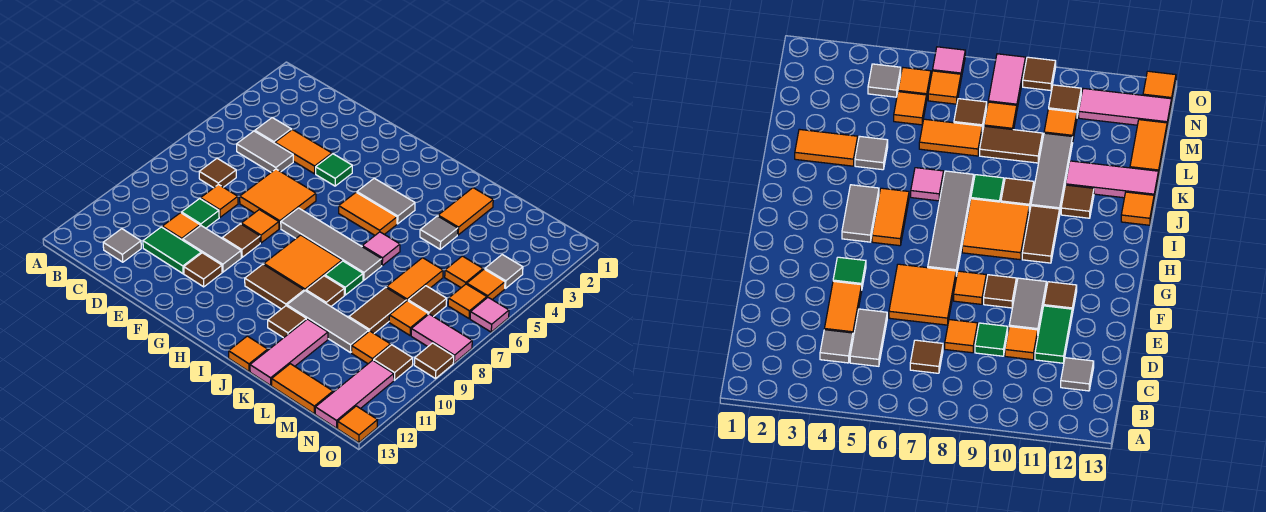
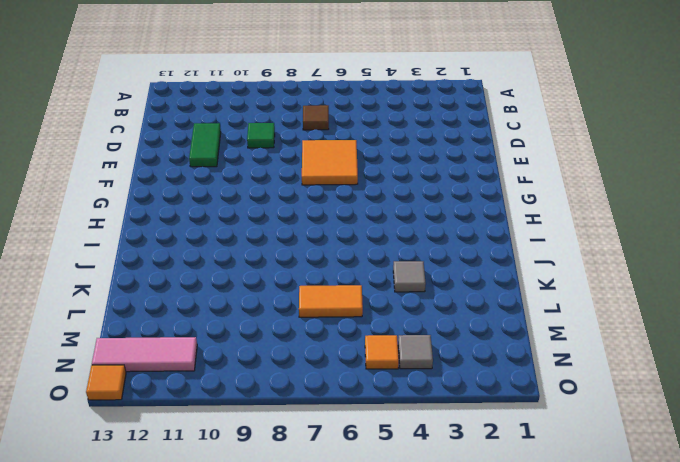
none -> grey tile C4 level 1
none -> grey tile C5:D5 level 1
none -> grey tile C12 level 1
none -> orange tile D4:E4 level 1

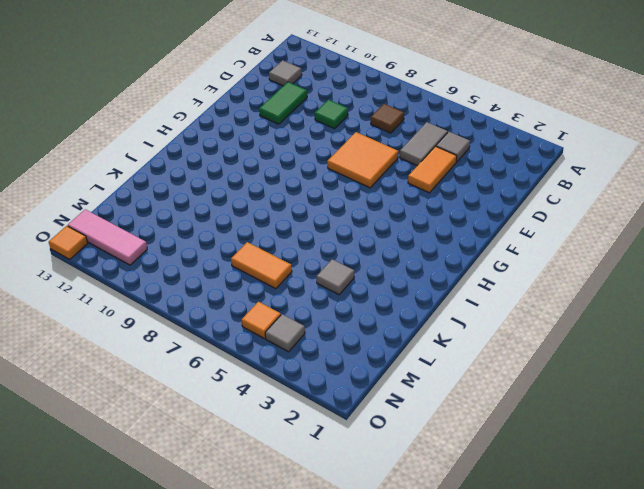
none -> orange tile D8 level 1
none -> orange tile D10 level 1
none -> grey tile E10:F10 level 1
none -> green tile F4 level 1

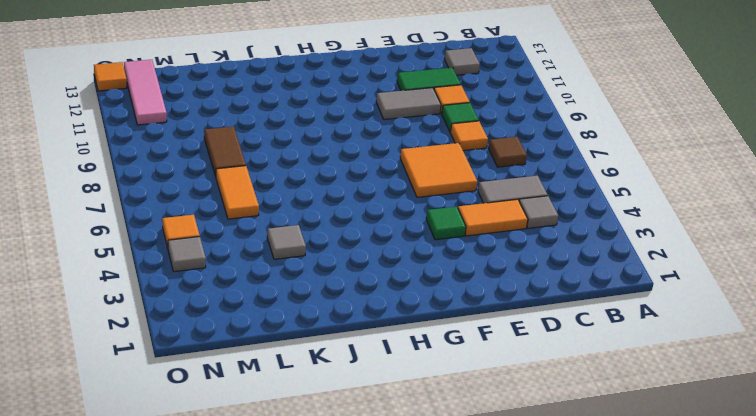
none -> orange tile F8 level 1
none -> brown tile F9 level 1
none -> brown tile F11 level 1
none -> grey tile G7:J7 level 1

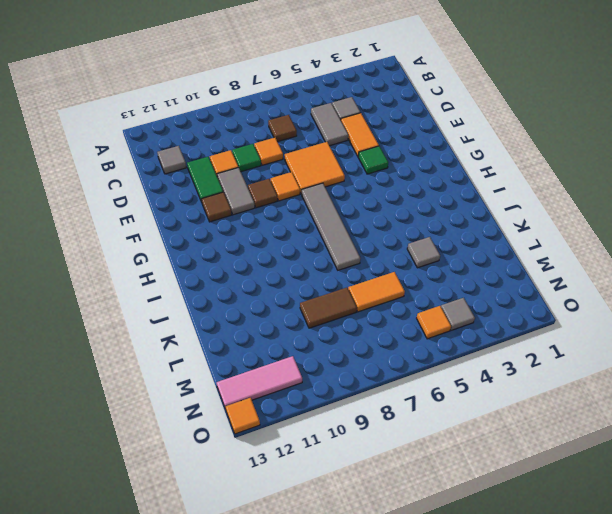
none -> grey tile H4:I4 level 1
none -> orange tile H5:I5 level 1
none -> orange tile H8:I9 level 1
none -> brown tile H10:I10 level 1

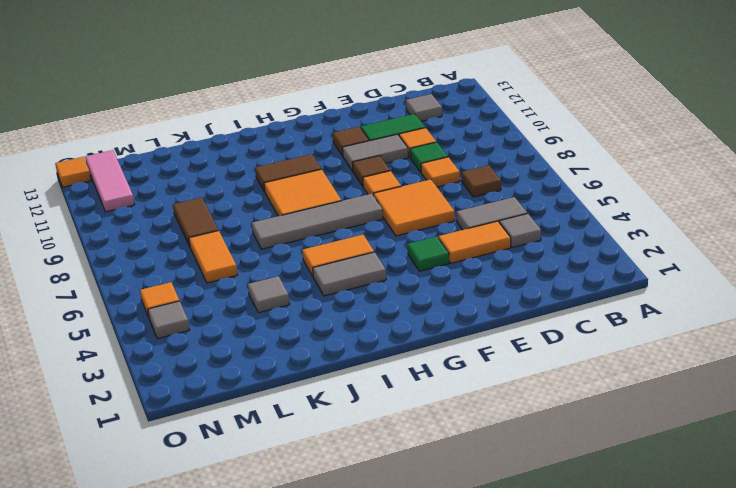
none -> pink tile J6 level 1
none -> green tile J8 level 1
none -> brown tile J9 level 1
none -> grey tile J10:L10 level 1

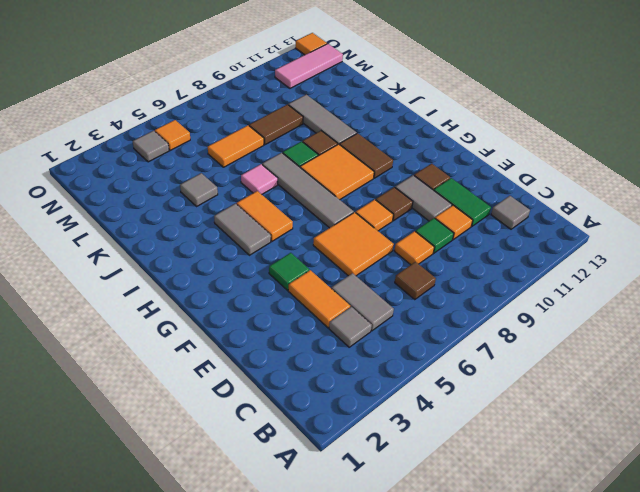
none -> brown tile J11 level 1
none -> orange tile J13 level 1
none -> orange tile K2:K3 level 1
none -> pink tile K11:K13 level 1

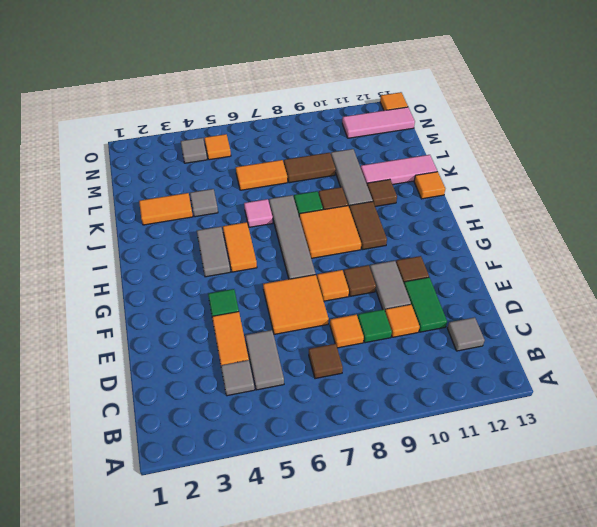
none -> orange tile L13:M13 level 1
none -> orange tile M5 level 1
none -> brown tile M7 level 1
none -> orange tile M8 level 1

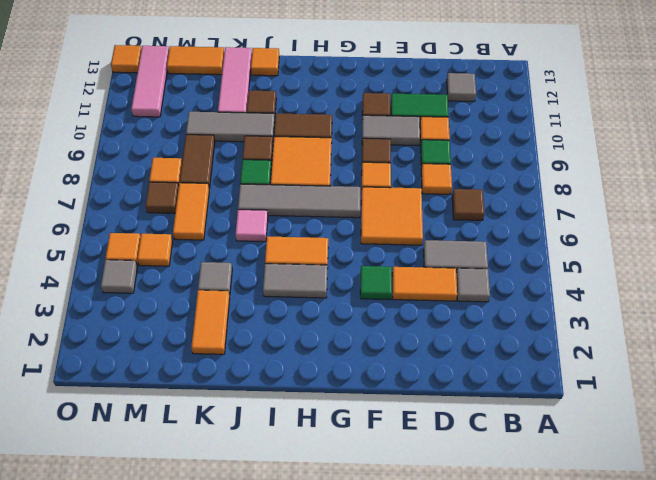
none -> orange tile M10 level 1
none -> orange tile N6 level 1
none -> pink tile N8:O8 level 1
none -> brown tile N10 level 1

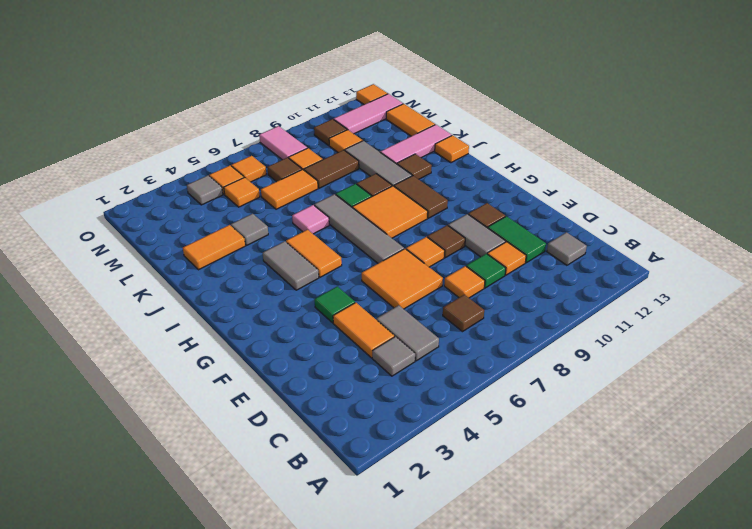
none -> pink tile O6 level 1
none -> brown tile O9 level 1

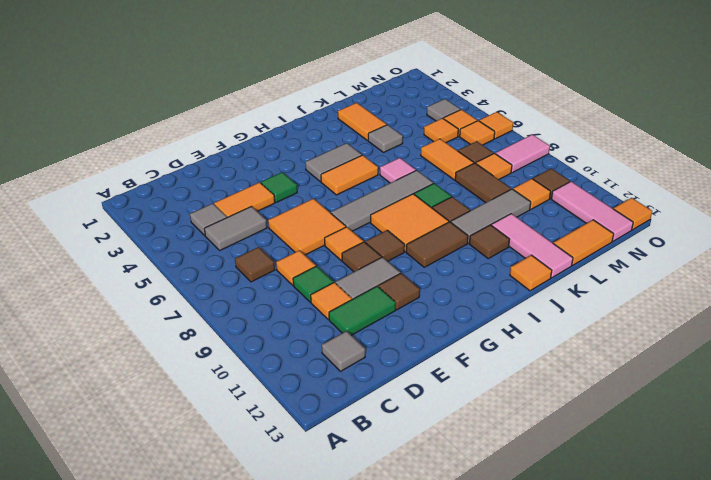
brown tile G9 level 1 -> brown tile O9 level 1
orange tile O6 level 1 -> pink tile O6 level 1

